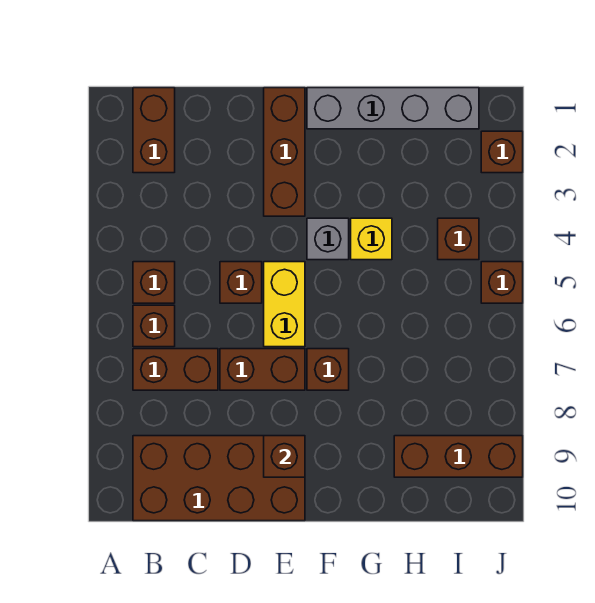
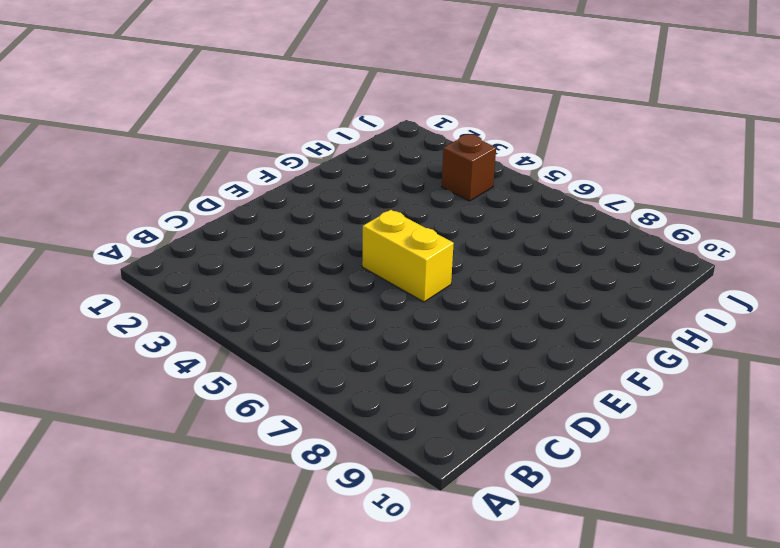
none -> brown brick B1:B2 level 1
none -> brown brick B5 level 1
none -> brown brick B6 level 1

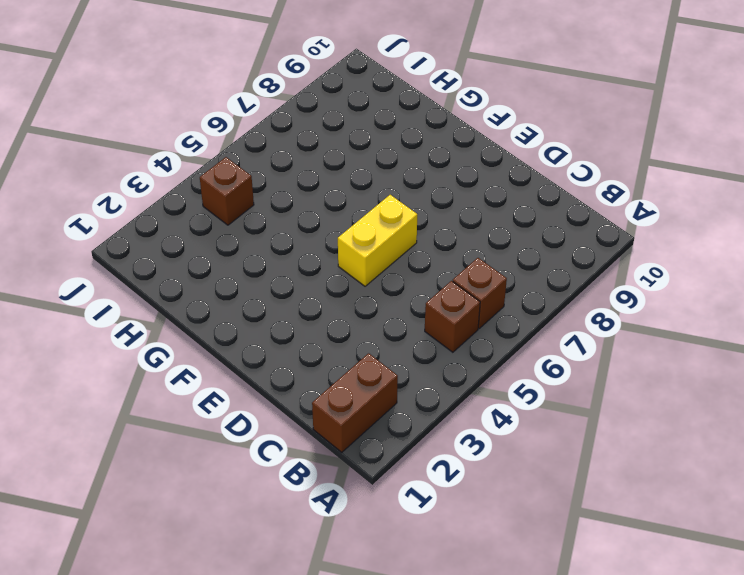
none -> brown brick B7:C7 level 1
none -> brown brick B9:E10 level 1
none -> brown brick D5 level 1

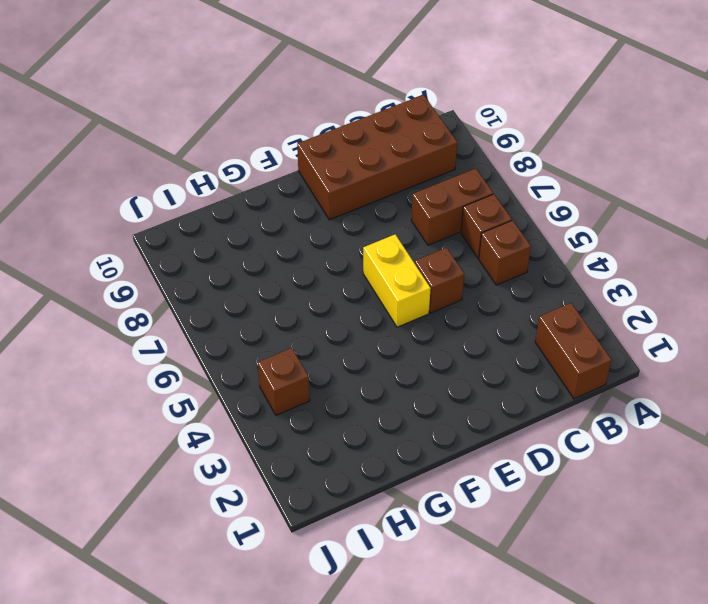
none -> brown brick D7:E7 level 1
none -> brown brick E1:E3 level 1
none -> grey brick F1:I1 level 1

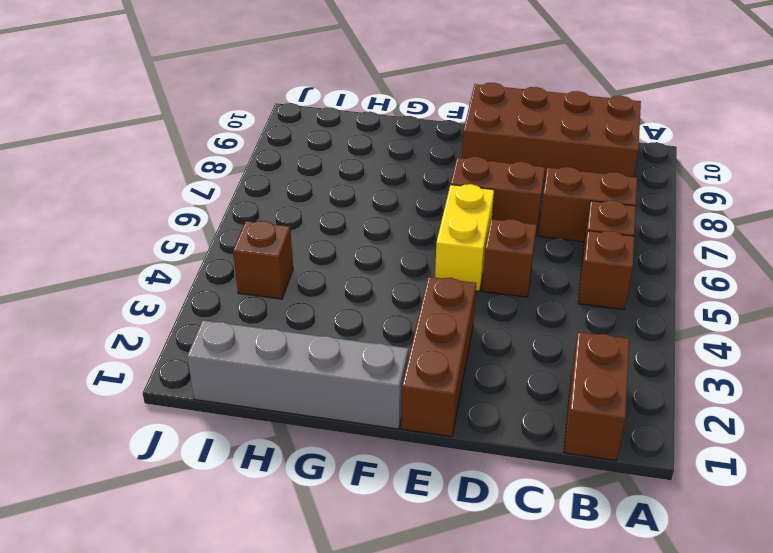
none -> grey brick F4 level 1
none -> brown brick F7 level 1
none -> yellow brick G4 level 1

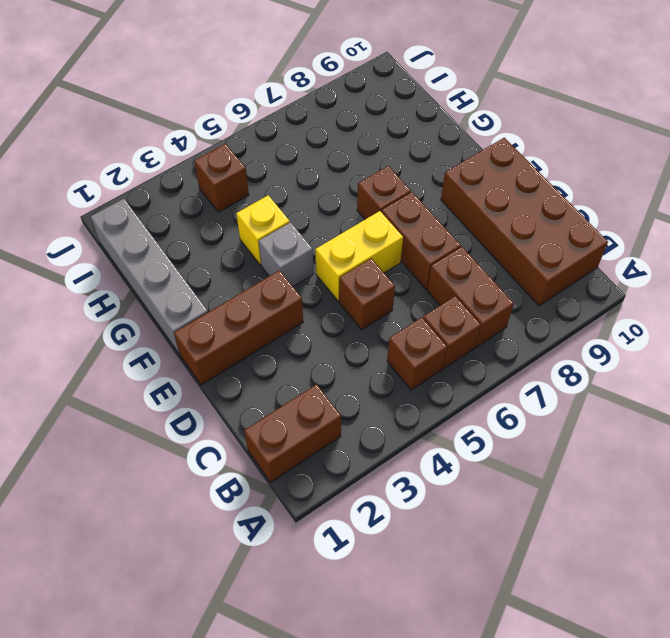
none -> brown brick H9:J9 level 1
none -> brown brick J2 level 1
none -> brown brick J5 level 1

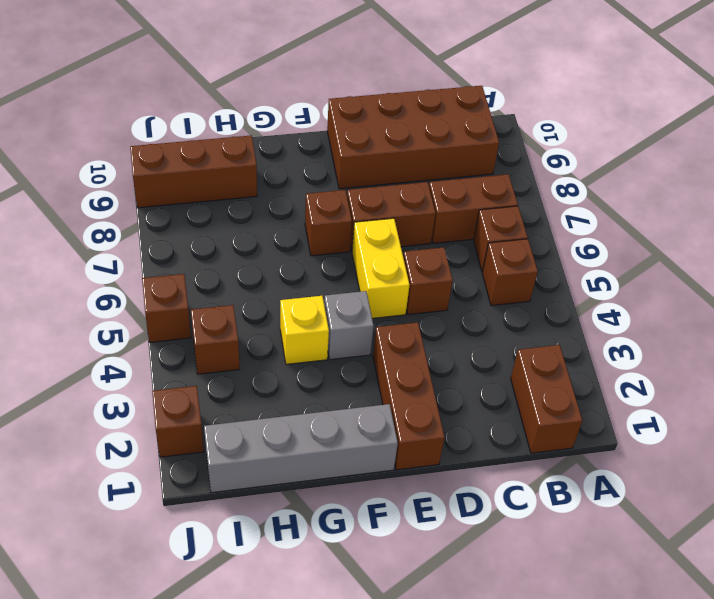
none -> brown brick E9 level 2

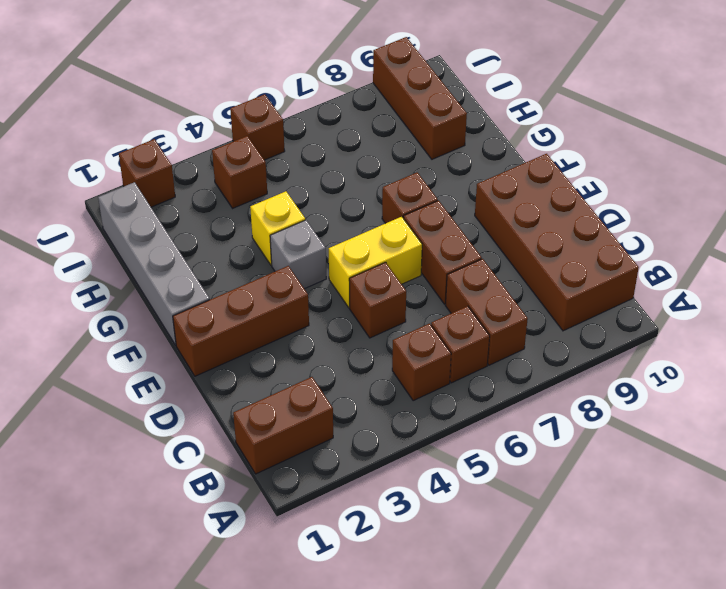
none -> brown brick E9 level 2

